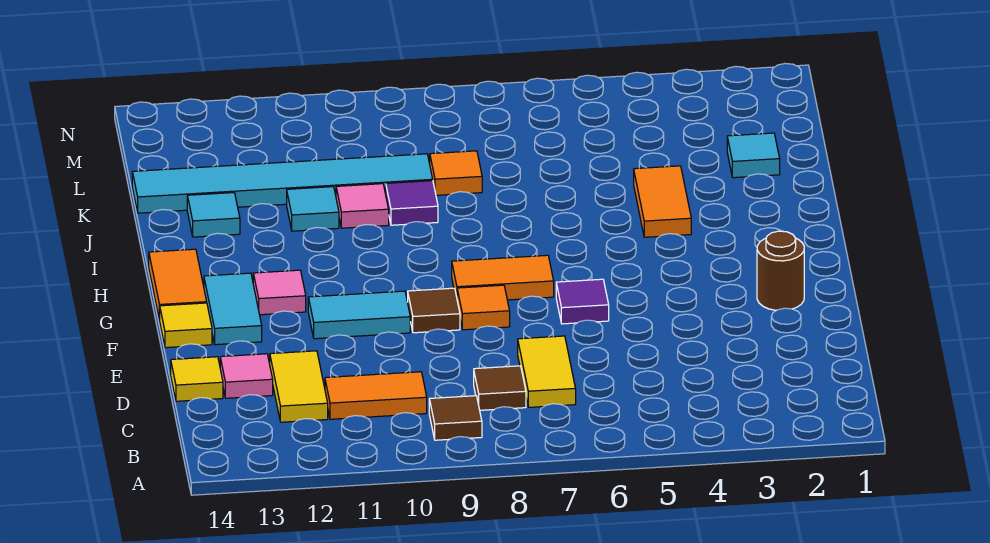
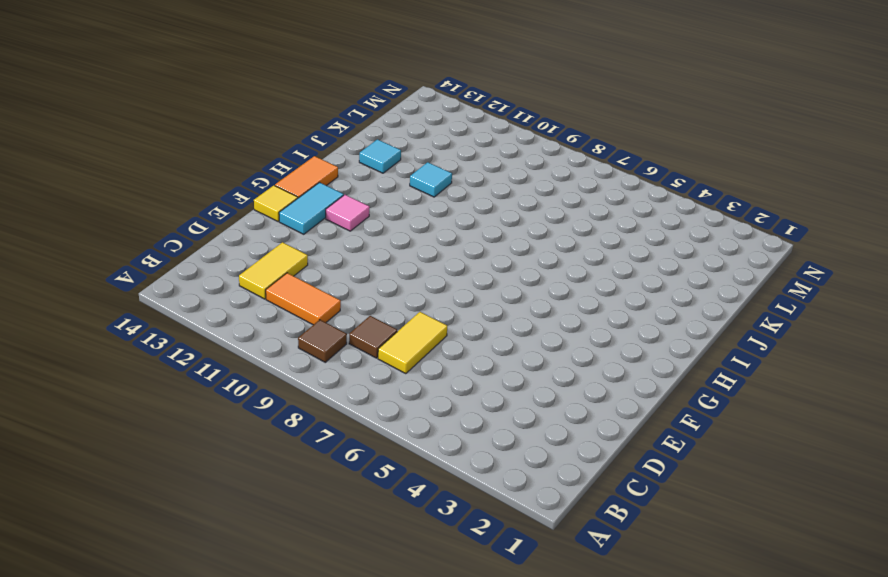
none -> pink tile D13 level 1
none -> yellow tile D14 level 1
none -> brown round brick F2 level 1

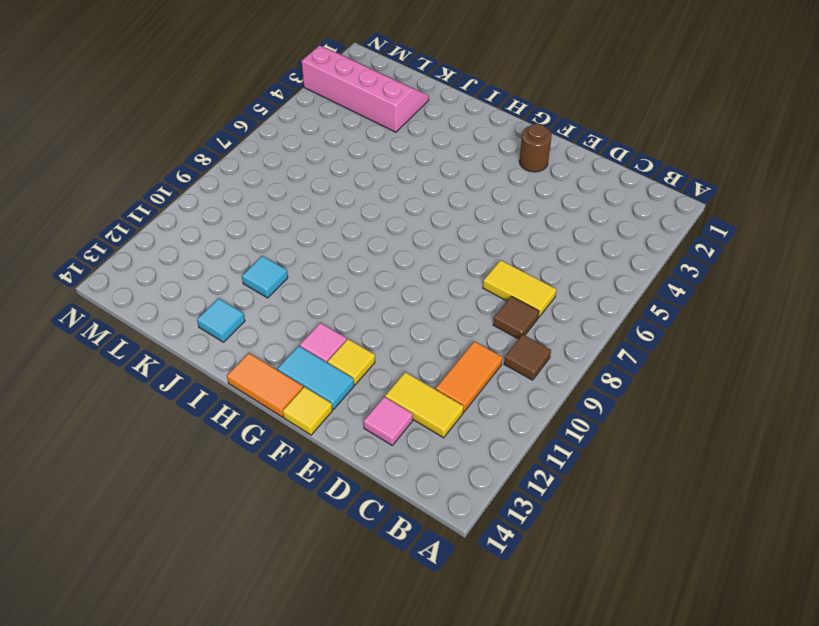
yellow tile F12 level 1 -> yellow tile D14 level 1
pink slope K2:N3 level 1 top 3 -> cyan tile K2 level 1
none -> purple tile F6 level 1
none -> orange tile F8 level 1
none -> brown tile F9 level 1

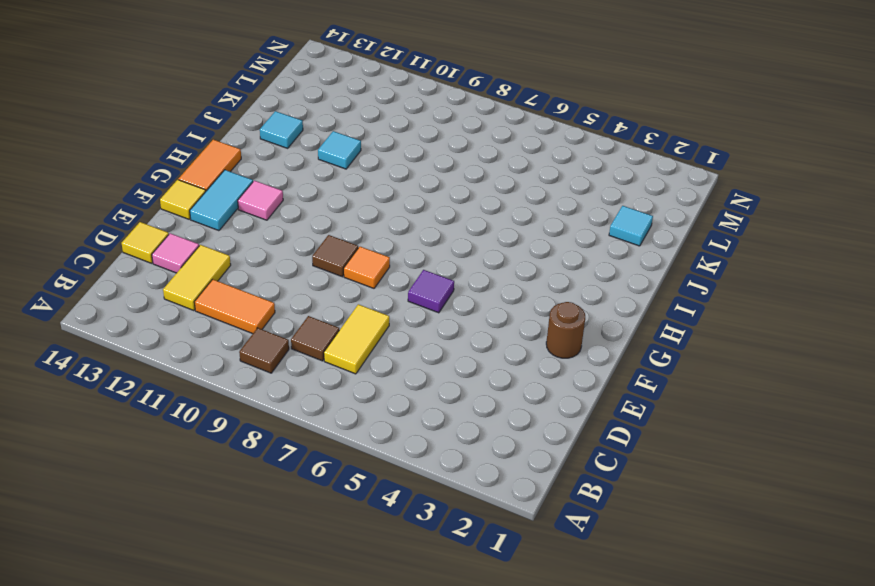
none -> cyan tile F10:F11 level 1
none -> orange tile G7:G8 level 1
none -> orange tile I4:J4 level 1

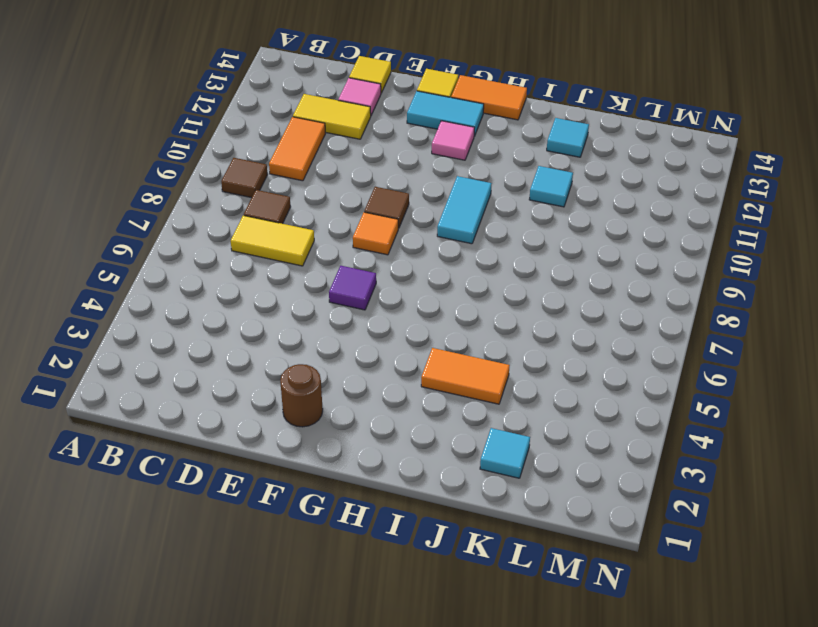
cyan tile H9:H10 level 1 -> cyan tile F10:F11 level 1
none -> orange tile G7:G8 level 1
none -> purple tile J9 level 1
none -> pink tile J10 level 1

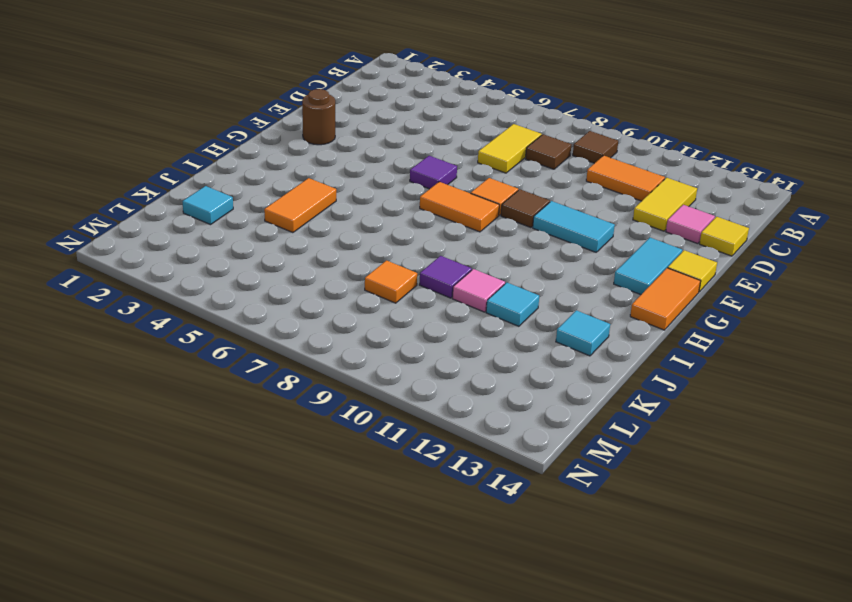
none -> pink tile G12 level 1
none -> cyan tile K9:K14 level 1

